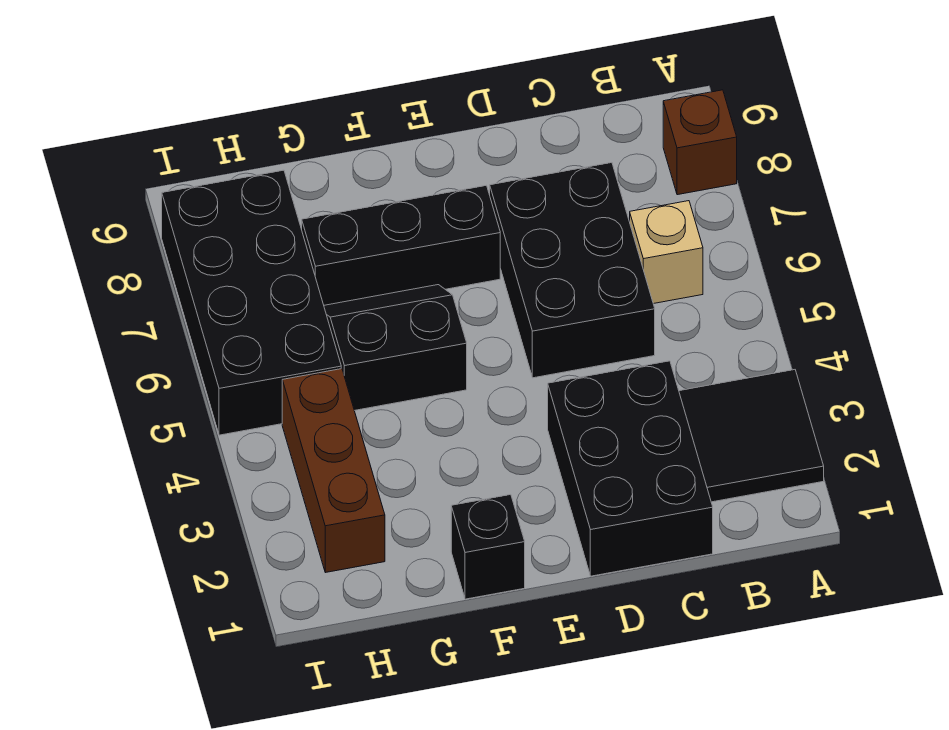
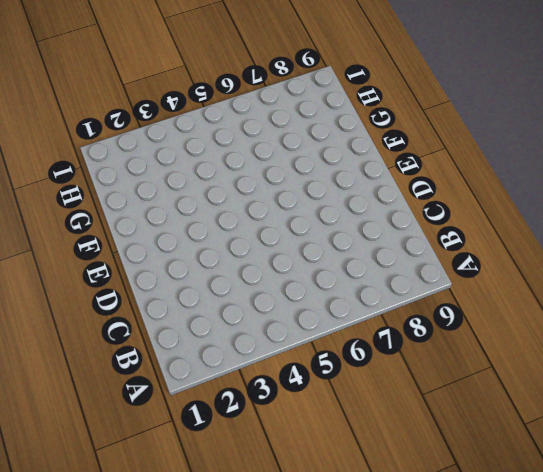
none -> black tile A2:B3 level 1
none -> brown brick A8 level 1

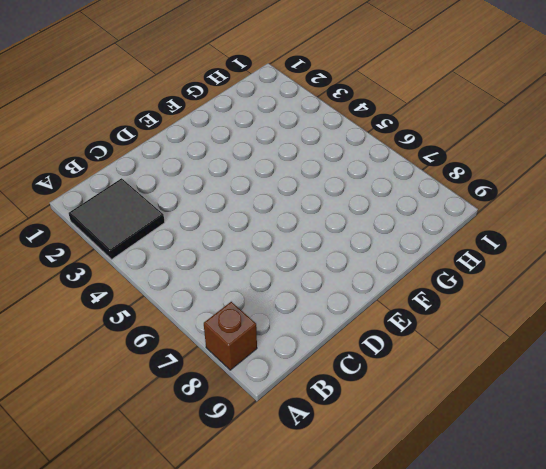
none -> tan brick B6 level 1
none -> black brick C1:D3 level 1

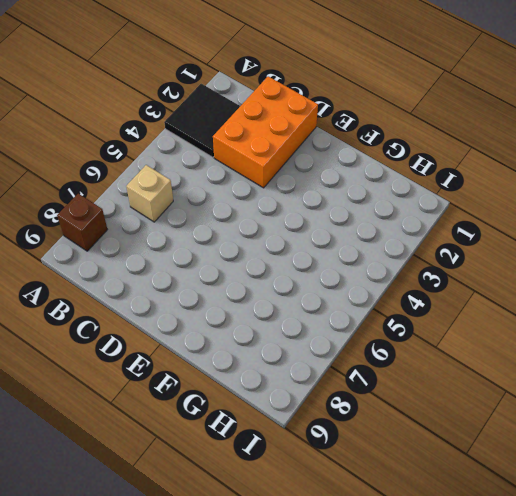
orange brick C1:D3 level 1 -> black brick C1:D3 level 1
none -> black brick C5:D7 level 1
none -> black brick E7:G7 level 1

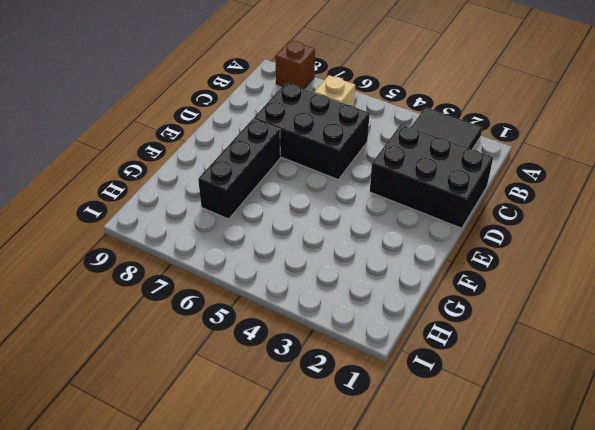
none -> black brick F1 level 1
none -> black slope F5:G6 level 1 top 5

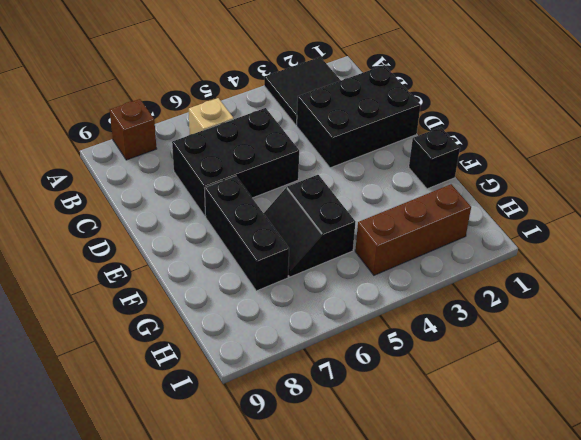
none -> black brick H5:I8 level 1

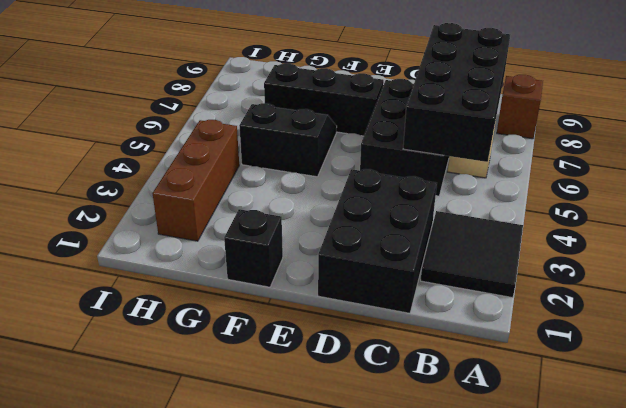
black brick B5:C8 level 2 -> black brick H5:I8 level 1

